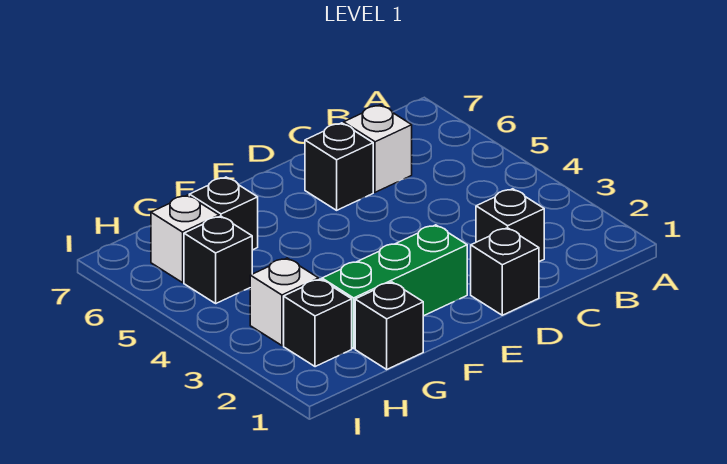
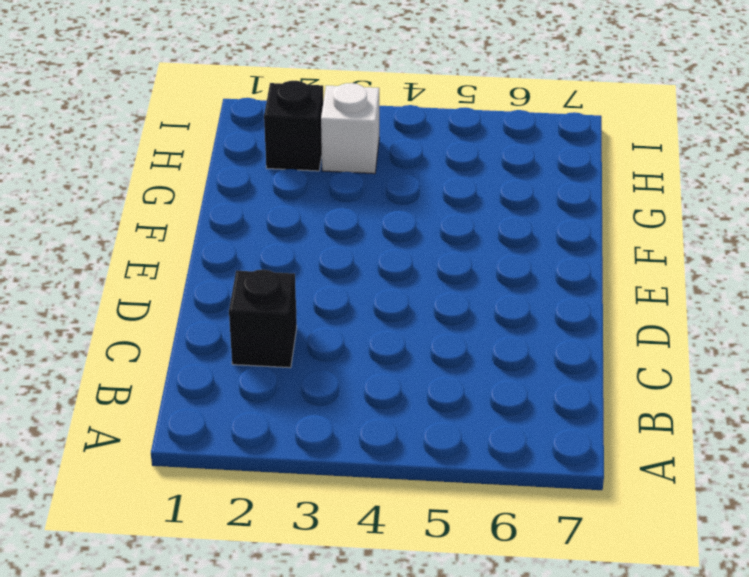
none -> white brick C6 level 1
none -> black brick D1 level 1

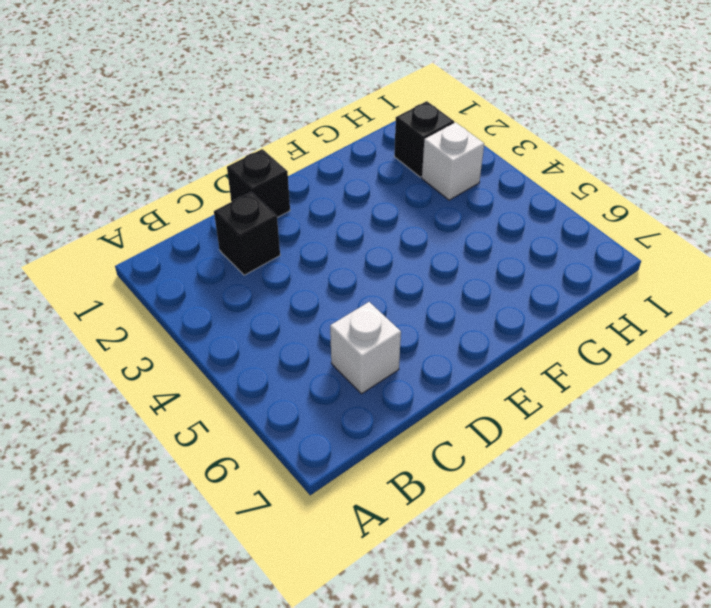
none -> black brick D6 level 1
none -> green brick E2:G2 level 1

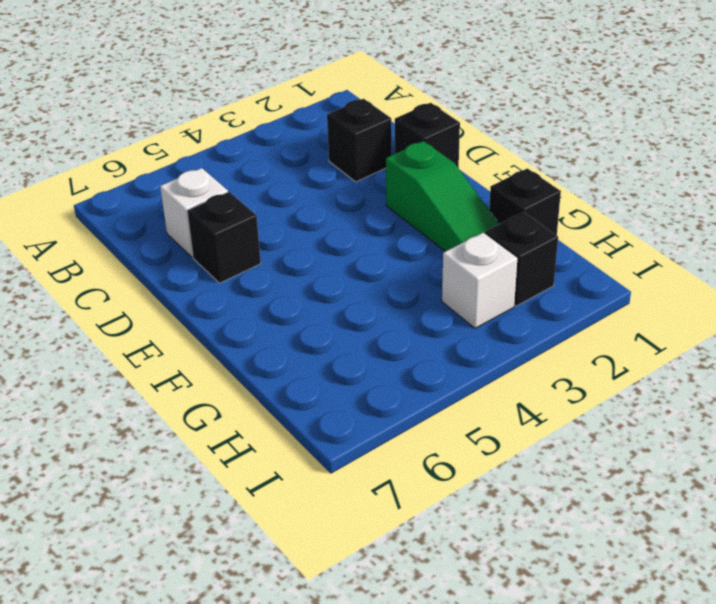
green slope E2:G2 level 1 top E -> green brick E2:G2 level 1
none -> black brick G6 level 1
none -> black brick H5 level 1

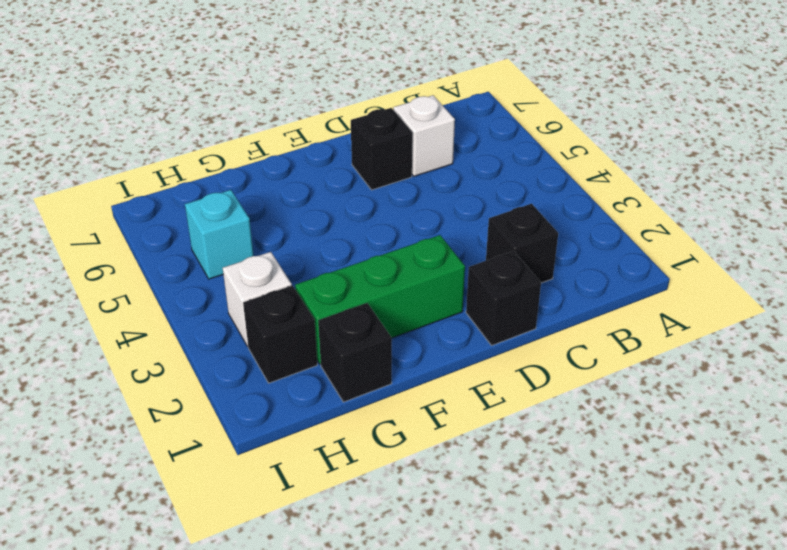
cyan brick H5 level 1 -> black brick H5 level 1
none -> black brick G6 level 1
none -> white brick H6 level 1

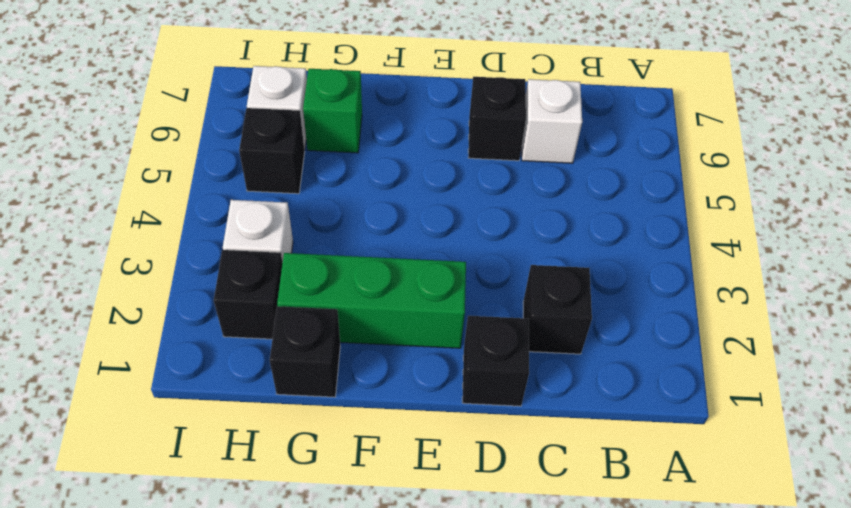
green brick G6 level 1 -> black brick G6 level 1

